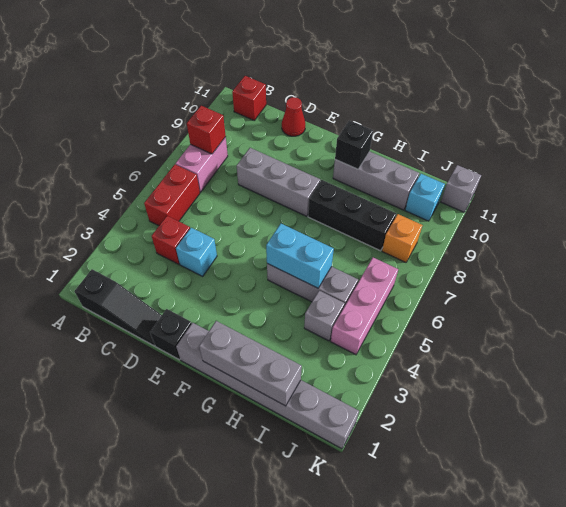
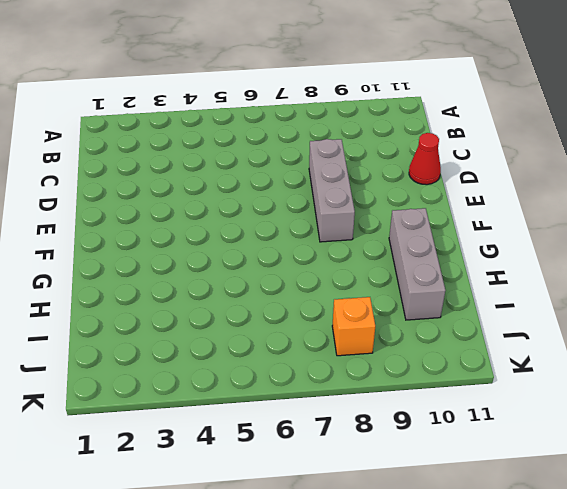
none -> black slope B1:D1 level 1 top B
none -> red brick B5:B6 level 1
none -> pink brick B7:B8 level 1

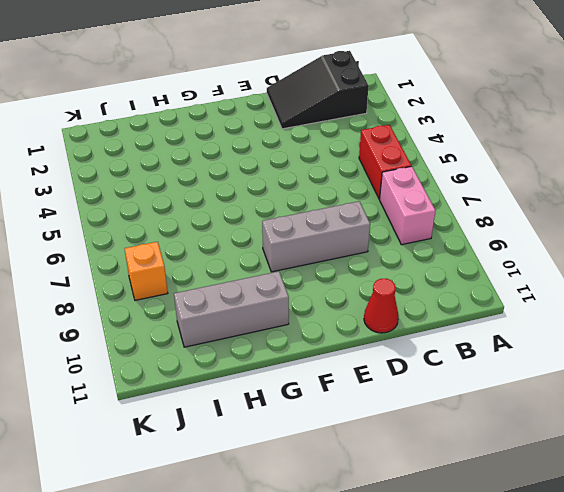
black slope B1:D2 level 1 top B -> black slope B1:D1 level 1 top B
none -> red brick B11 level 1
none -> red brick C4 level 1
none -> cyan brick D4 level 1

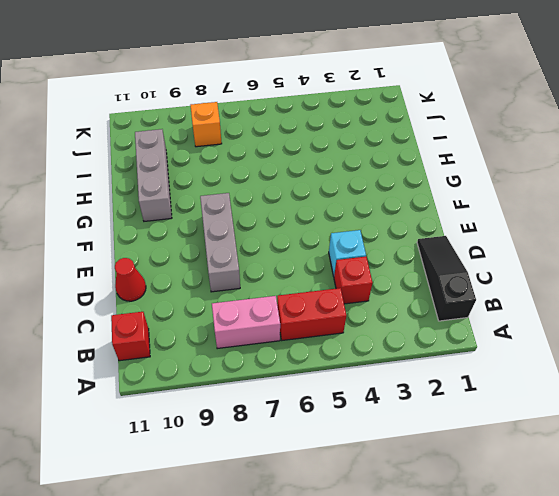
none -> black brick E1 level 1
none -> grey brick F1:K1 level 1
none -> grey brick G5:I5 level 1

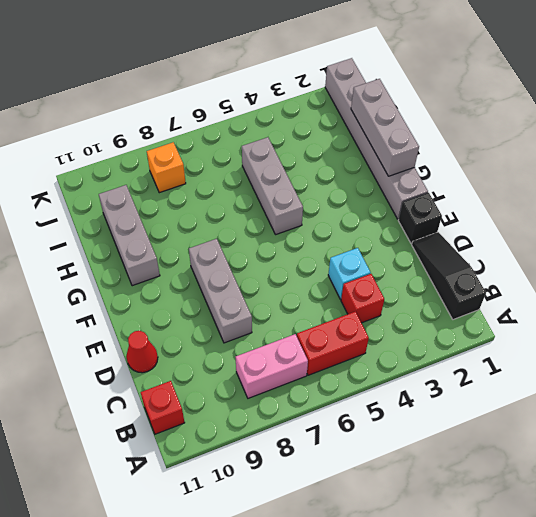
none -> black brick G8:I8 level 1
none -> grey brick I4 level 1
none -> pink brick J4:J6 level 1

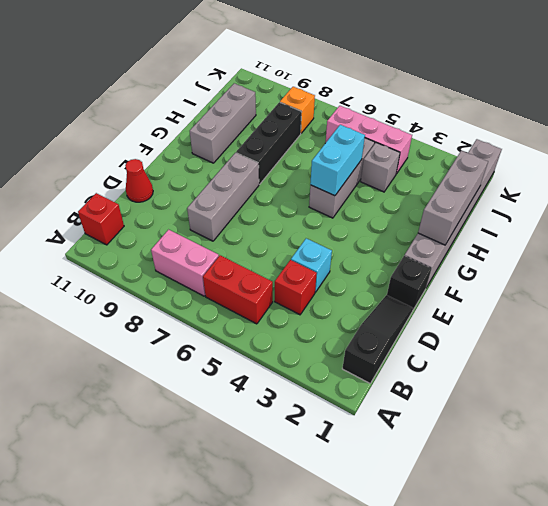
none -> cyan brick J10 level 1
none -> grey brick K11 level 1
none -> red brick B8 level 2

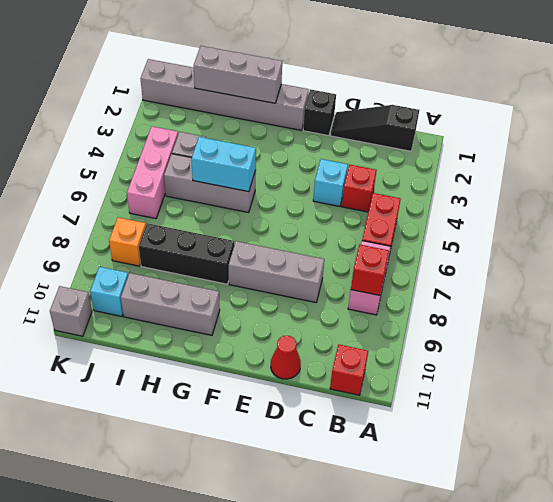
none -> black brick G10 level 2

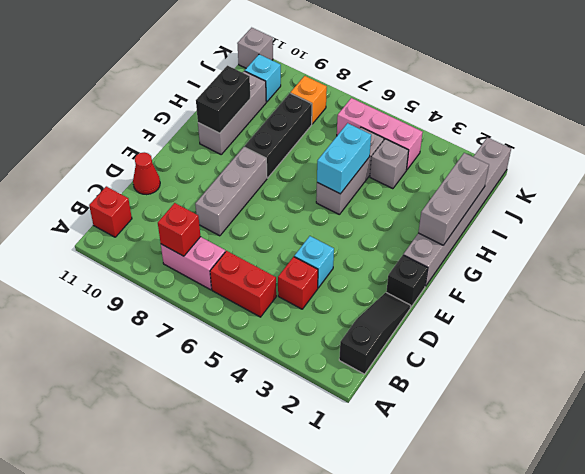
black brick G10:H10 level 2 -> black brick G10 level 2

